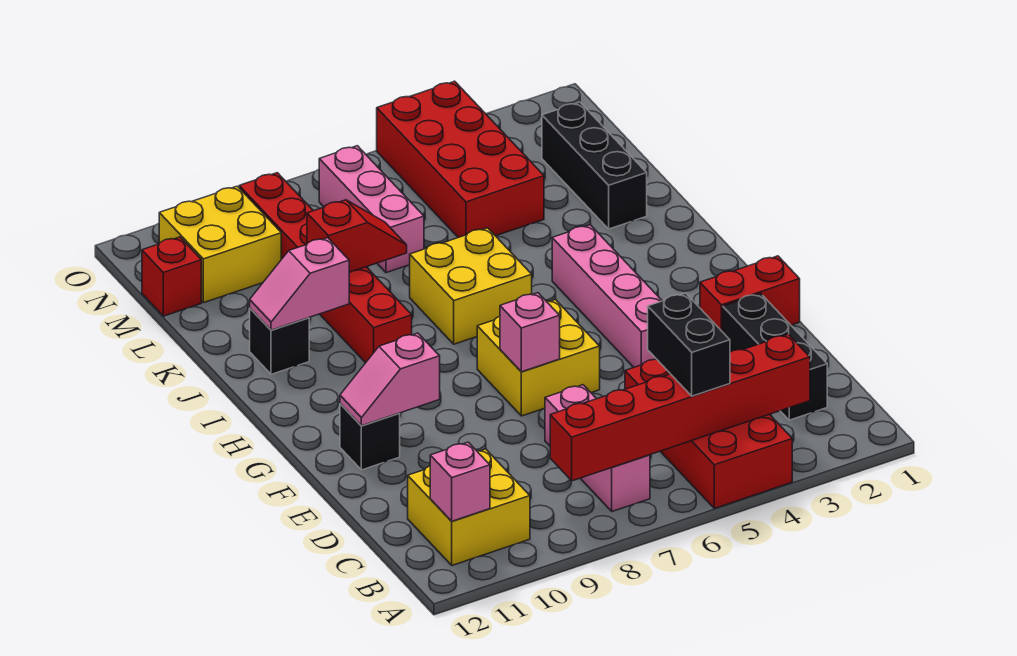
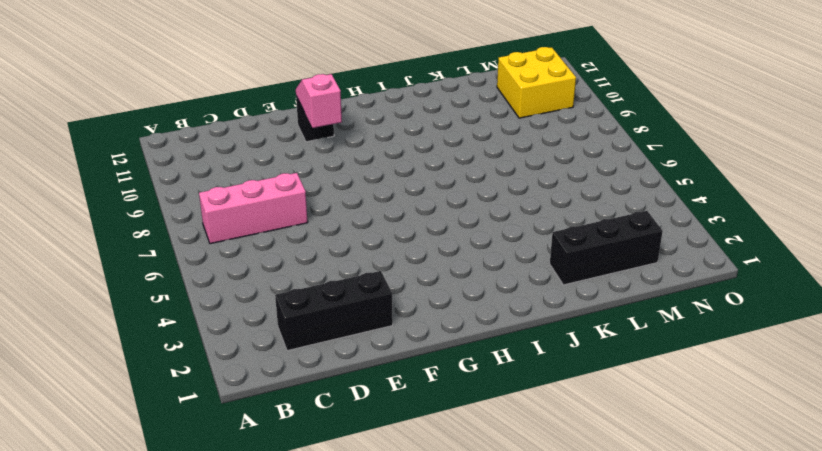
none -> red brick A4:D5 level 1
none -> yellow brick B10:C11 level 1
none -> red brick F1:F2 level 1

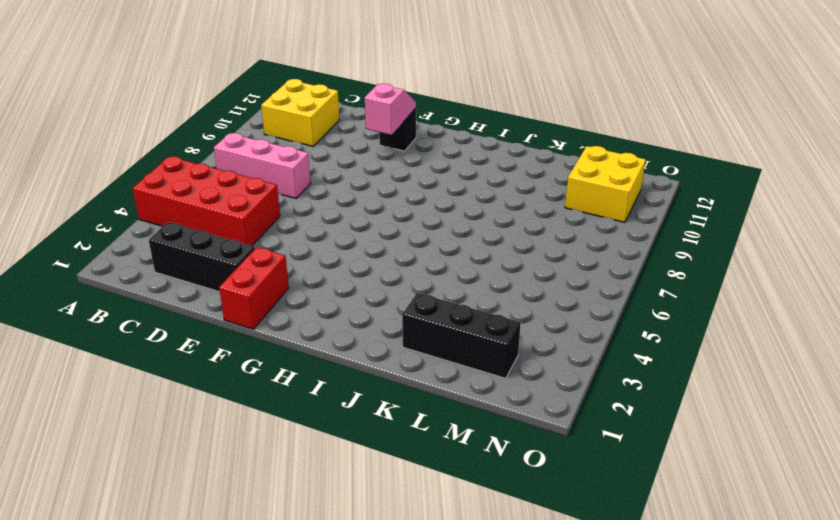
none -> pink brick F4:I4 level 1
none -> yellow brick F6:G7 level 1
none -> yellow brick I6:J7 level 1

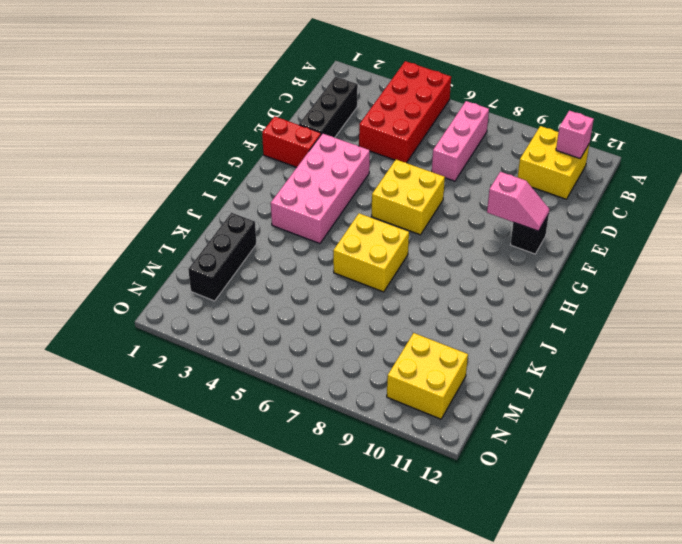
pink brick F3:I4 level 1 -> pink brick F4:I4 level 1
none -> red brick I9:N9 level 1
none -> black brick J11 level 1
none -> red brick L4:O5 level 1

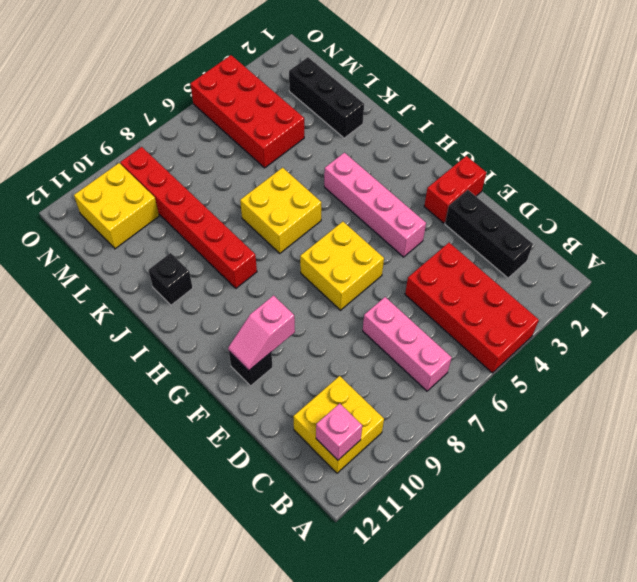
none -> pink brick L7:N7 level 1
none -> red brick M12 level 1
none -> red brick B3:B8 level 2

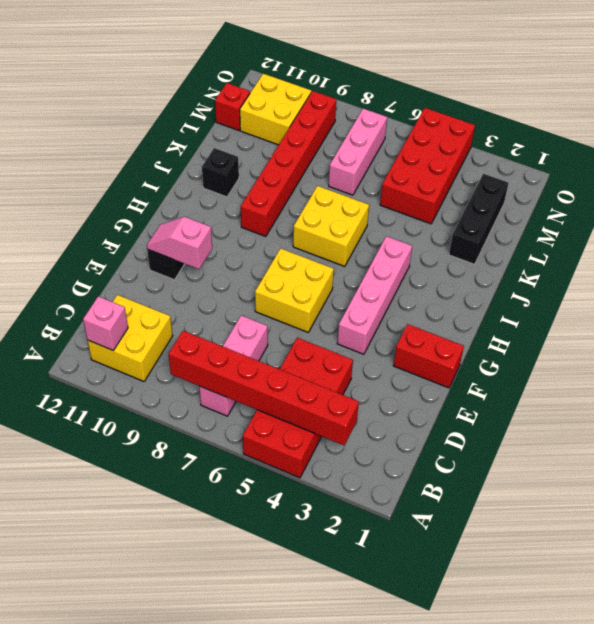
none -> black brick C2:E2 level 1
none -> pink brick F7 level 2
none -> pink slope J10:J11 level 2 top 10

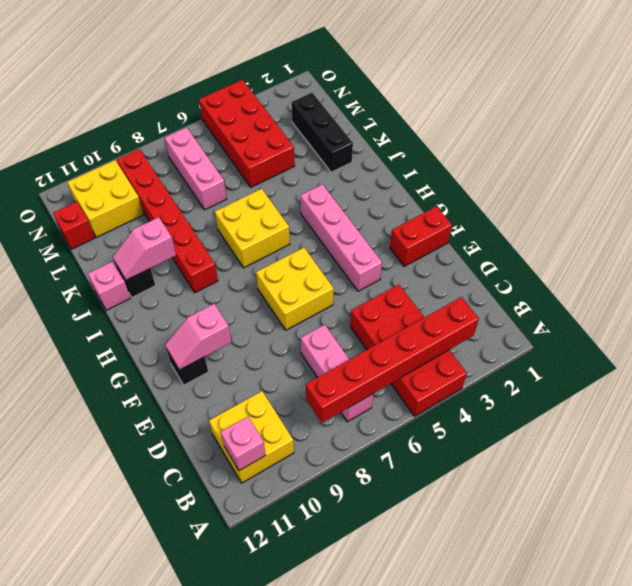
pink brick J12 level 1 -> pink brick F7 level 2
none -> black brick C2:E2 level 1
none -> red slope K8:K9 level 2 top 9
none -> black brick B5:C5 level 3

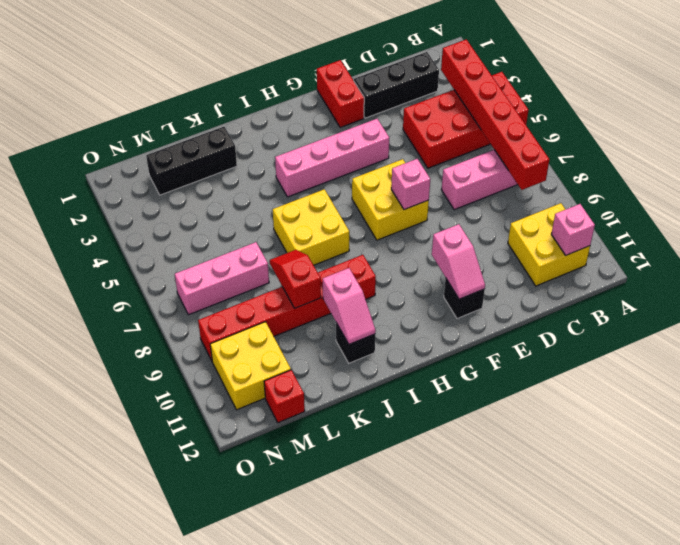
none -> red brick L4:O5 level 1
none -> black brick B5:C5 level 3

